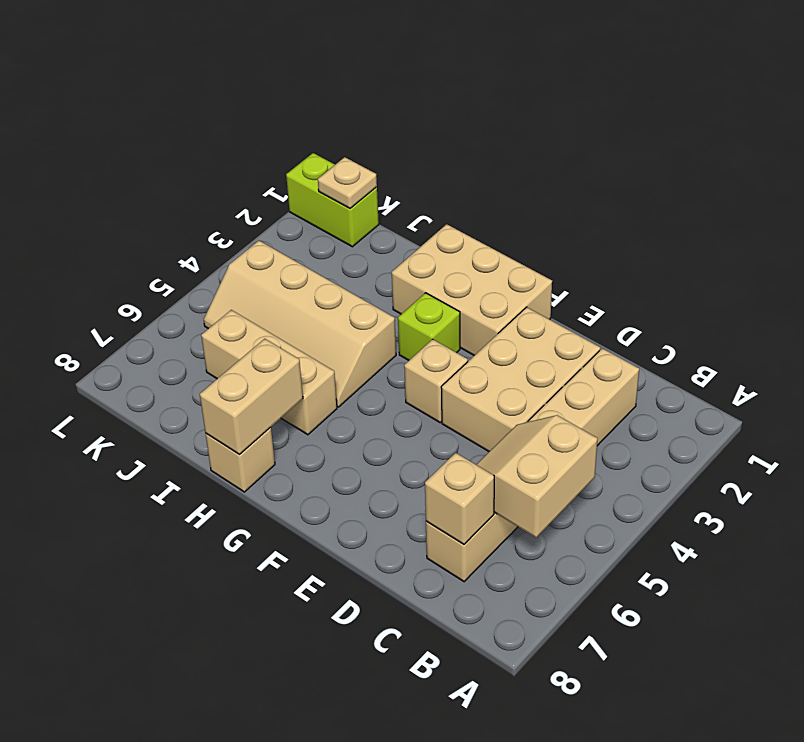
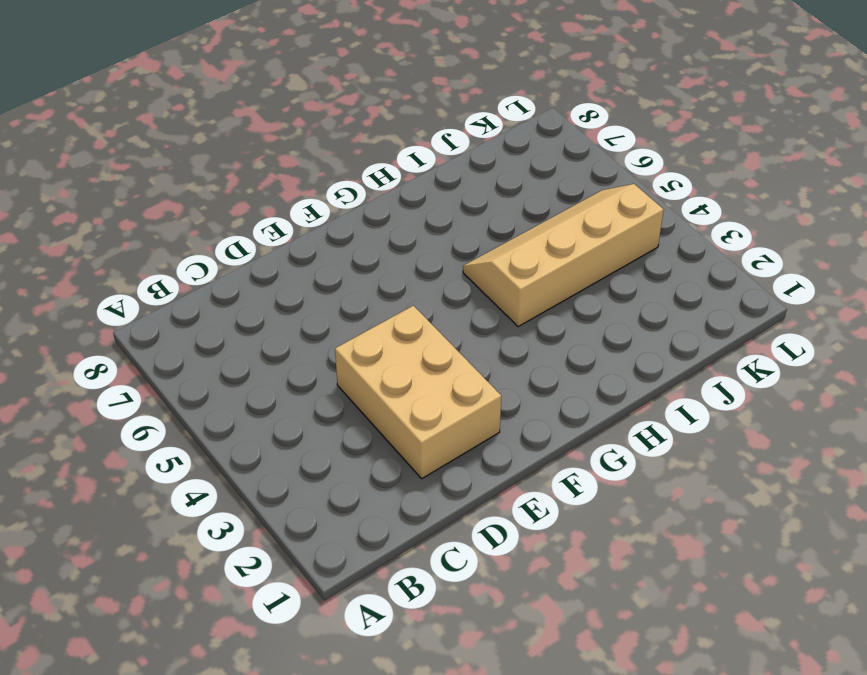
none -> tan brick C2:C7 level 1
none -> tan brick F1:H2 level 1
none -> tan brick F4 level 1

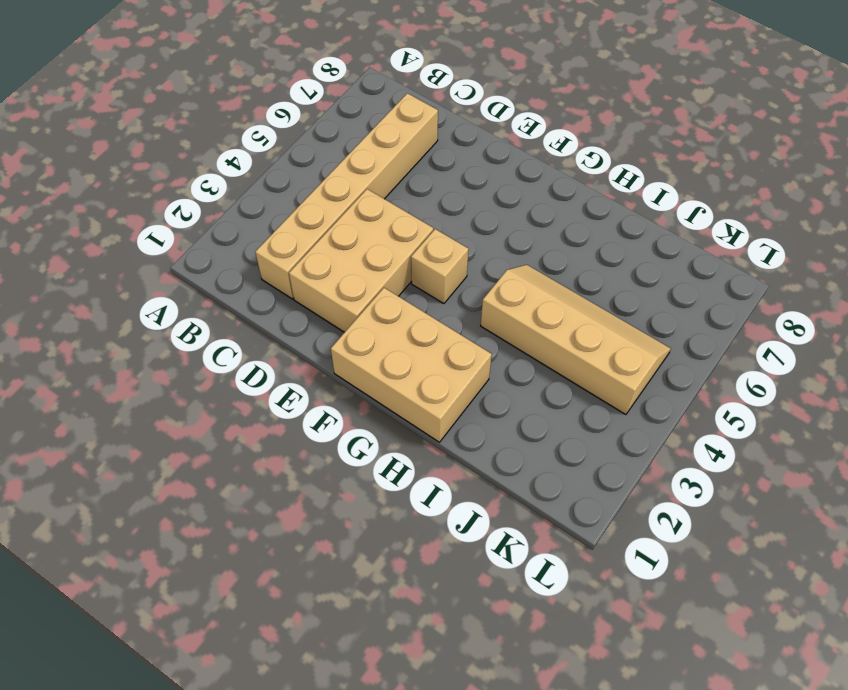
none -> lime brick G3 level 1
none -> tan brick H6:J6 level 1
none -> tan brick H8 level 1

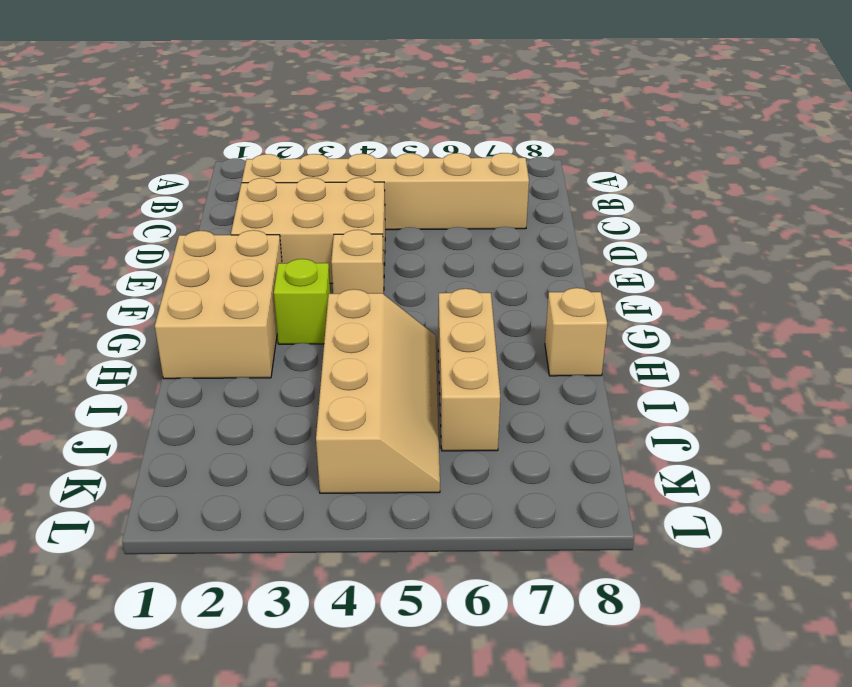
none -> lime brick K1:L1 level 1
none -> tan slope B5:C6 level 2 top B
none -> tan brick C7 level 2

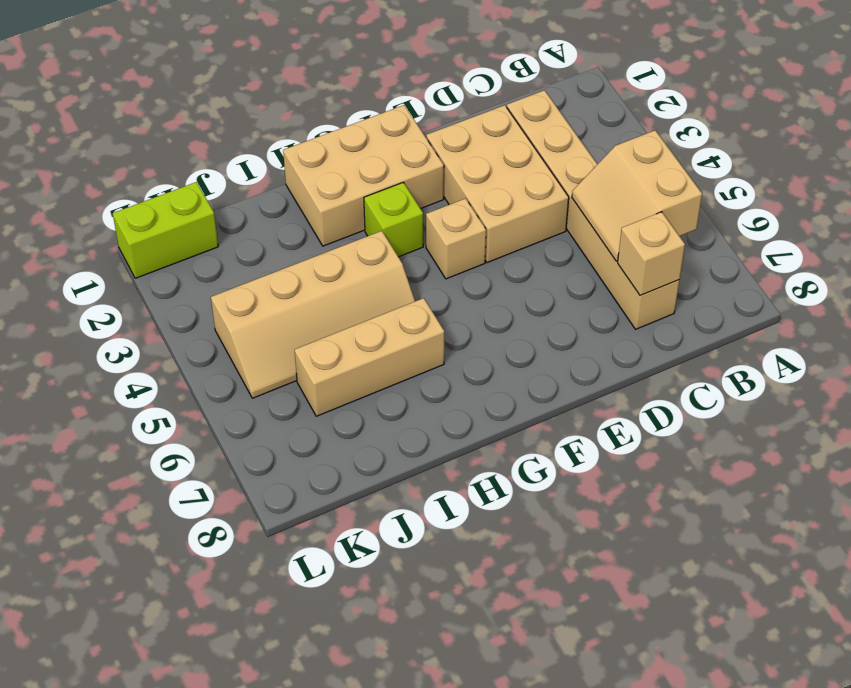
none -> tan brick H8 level 1
none -> tan brick H7:H8 level 2
none -> tan plate K1 level 2

